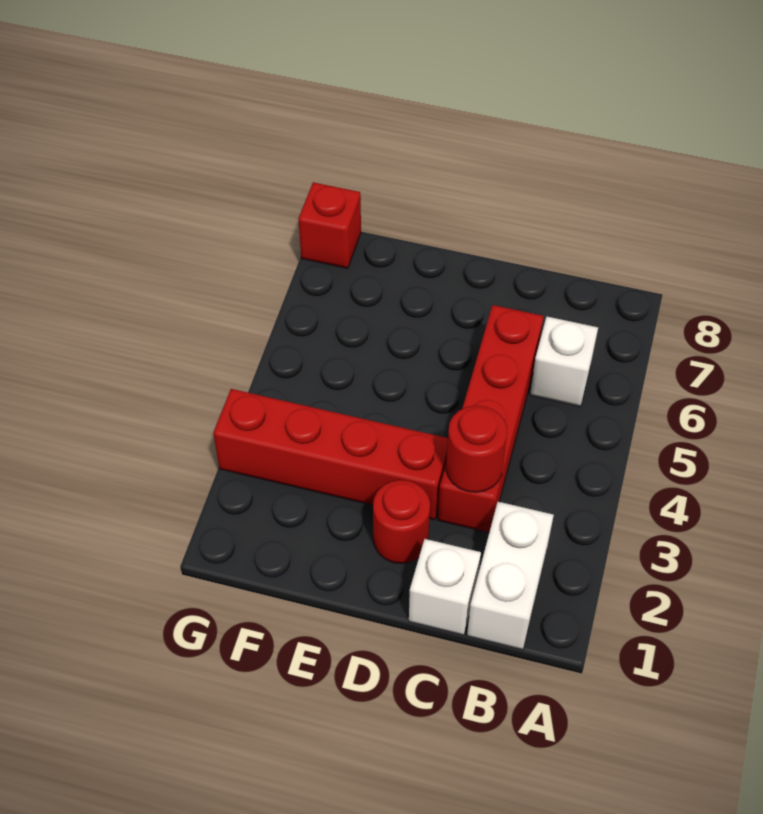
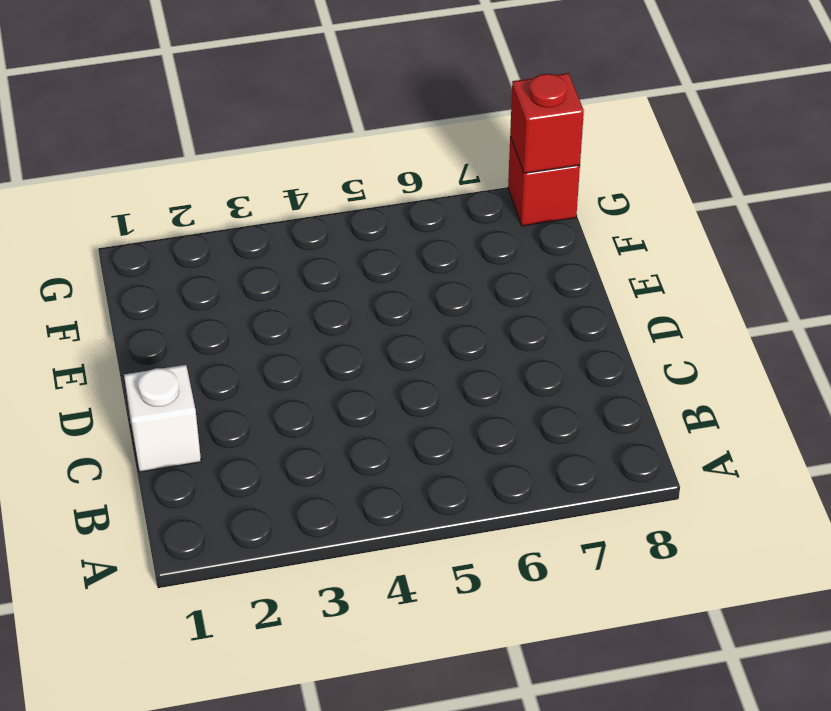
red brick G8 level 2 -> none
none -> white brick B1:B2 level 1
none -> white brick B6 level 1

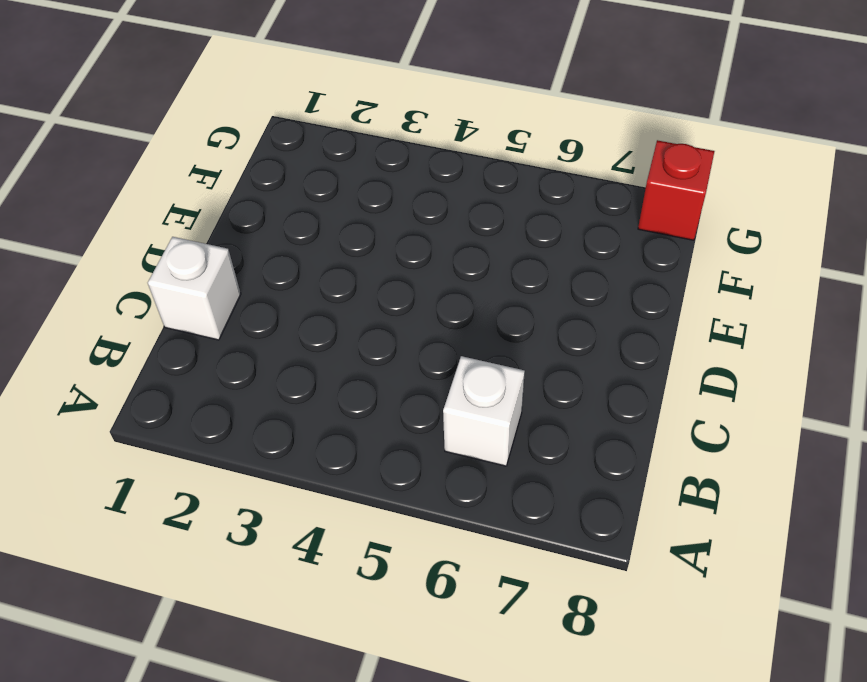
none -> white brick B1:B2 level 1
none -> red brick C3:C6 level 1

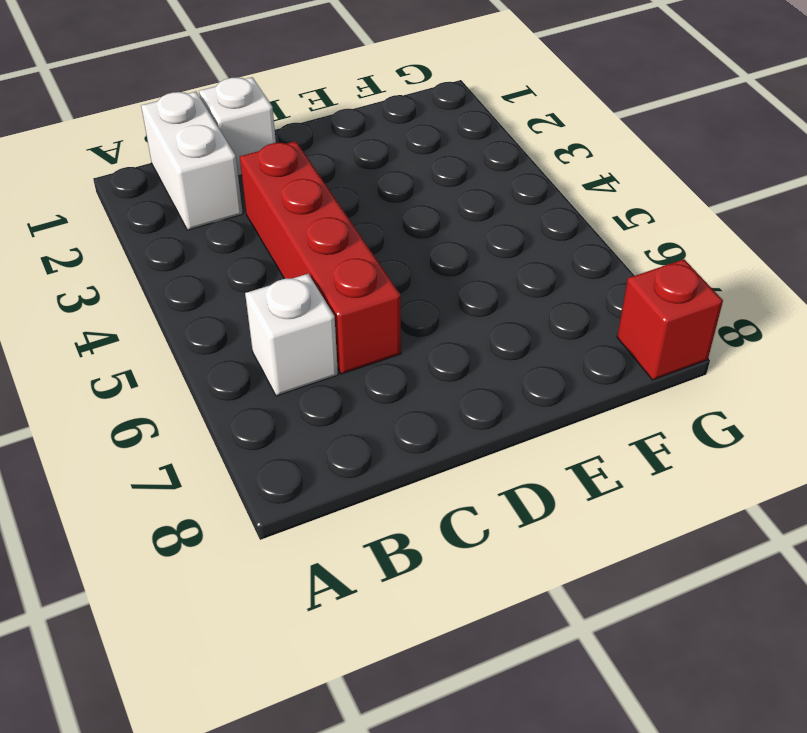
none -> red round brick D2 level 1
none -> red brick D3:G3 level 1

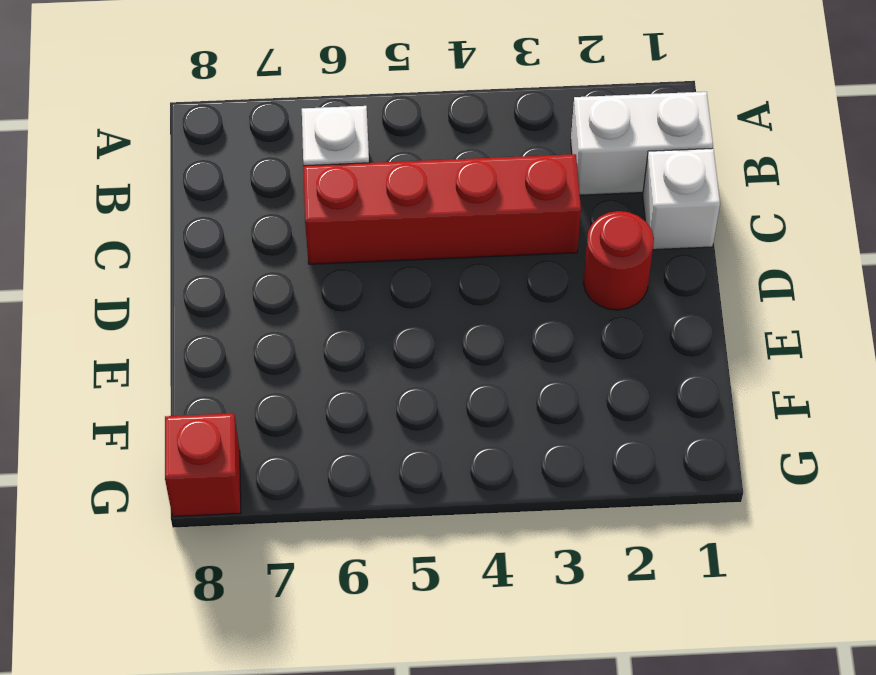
none -> red brick D3:G3 level 1
none -> red round brick C3 level 2

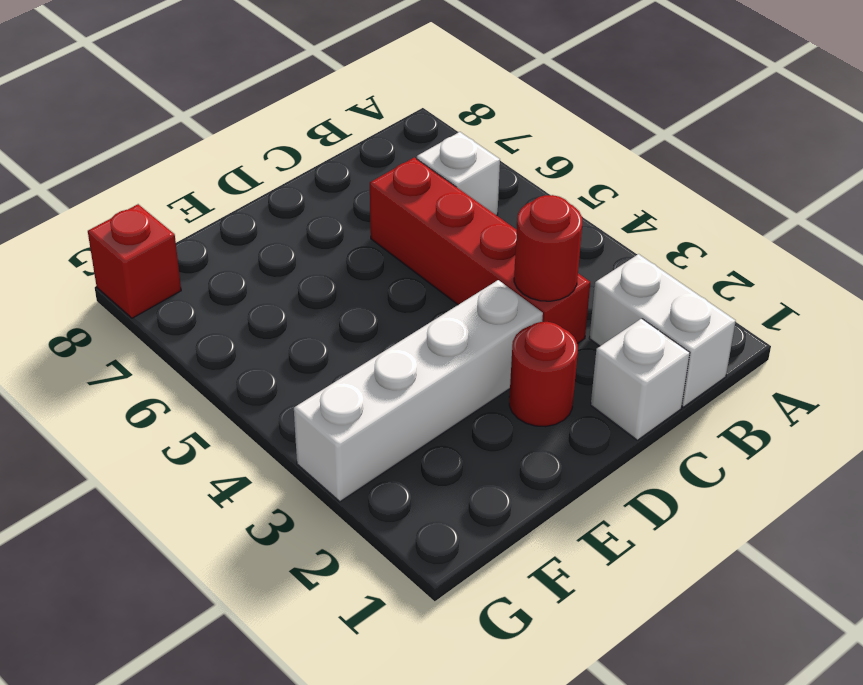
white brick D3:G3 level 1 -> red brick D3:G3 level 1

